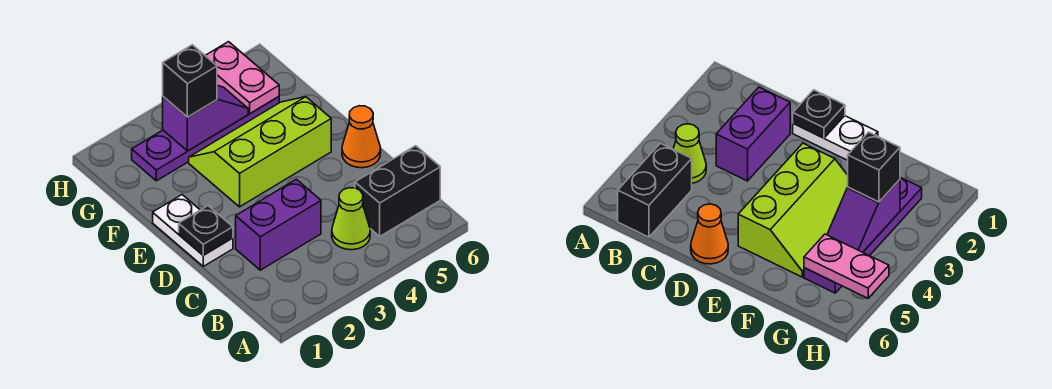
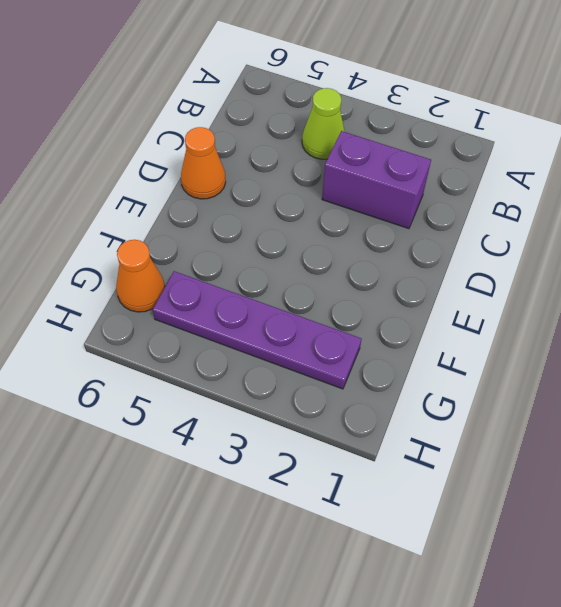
orange cone G6 level 1 -> none
none -> black brick B5:B6 level 1
none -> white plate D1:E1 level 1

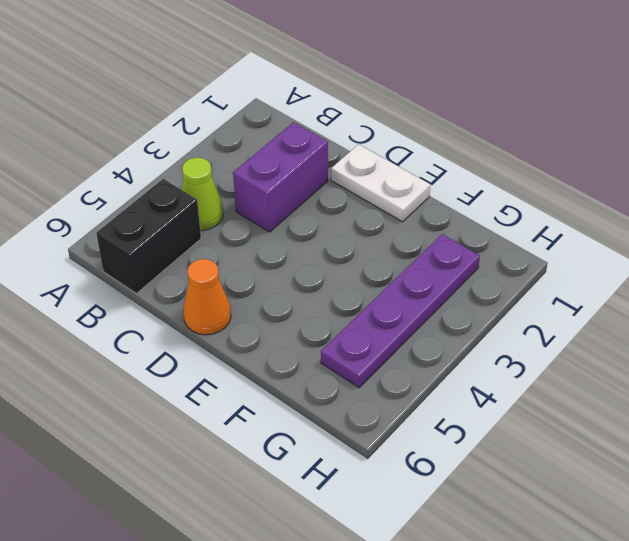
none -> lime slope E3:F5 level 1 top E
none -> black plate D1 level 2

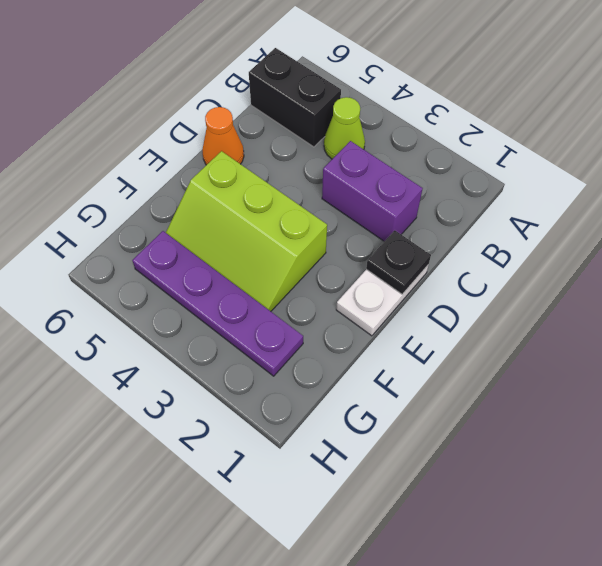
none -> purple slope G3:G4 level 2 top 3
none -> pink plate G5:H5 level 2

